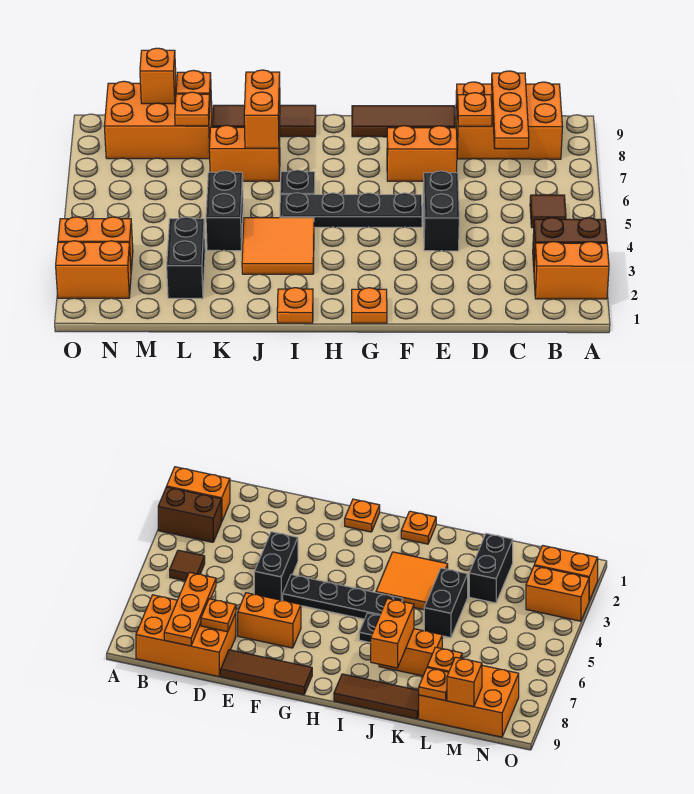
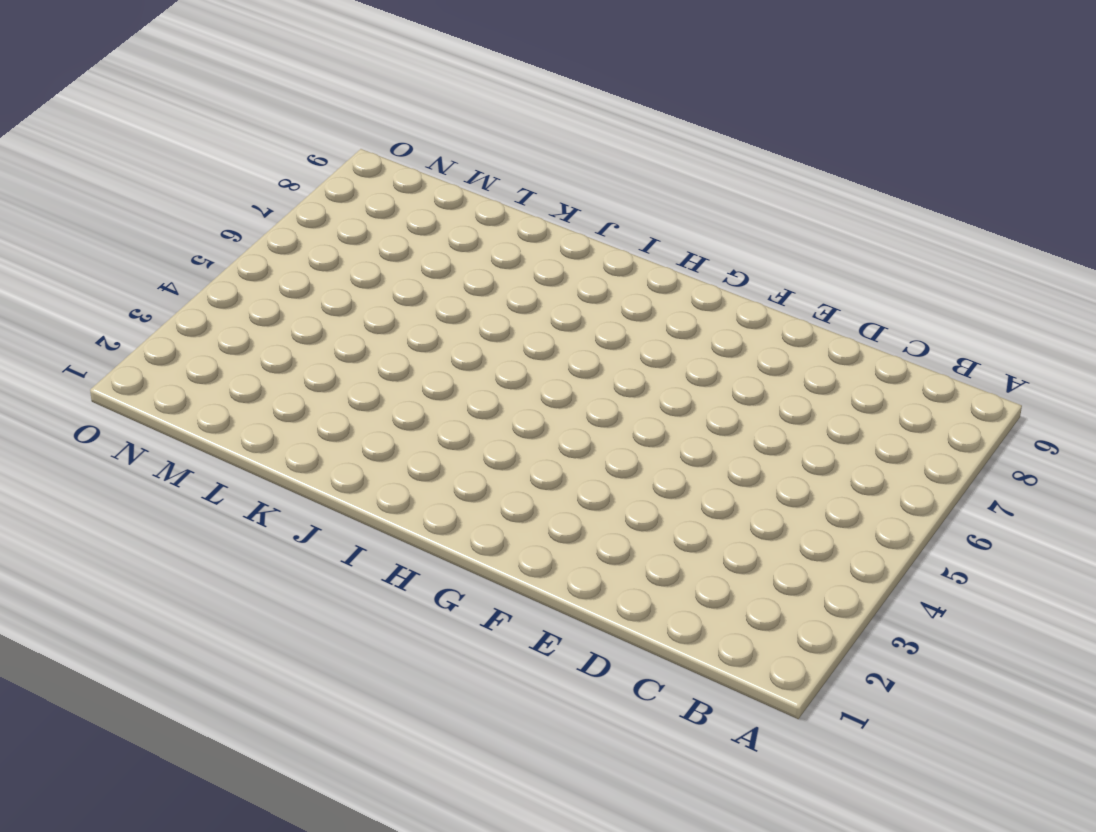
none -> orange brick A2:B2 level 1
none -> brown brick A3:B3 level 1
none -> brown tile B5 level 1

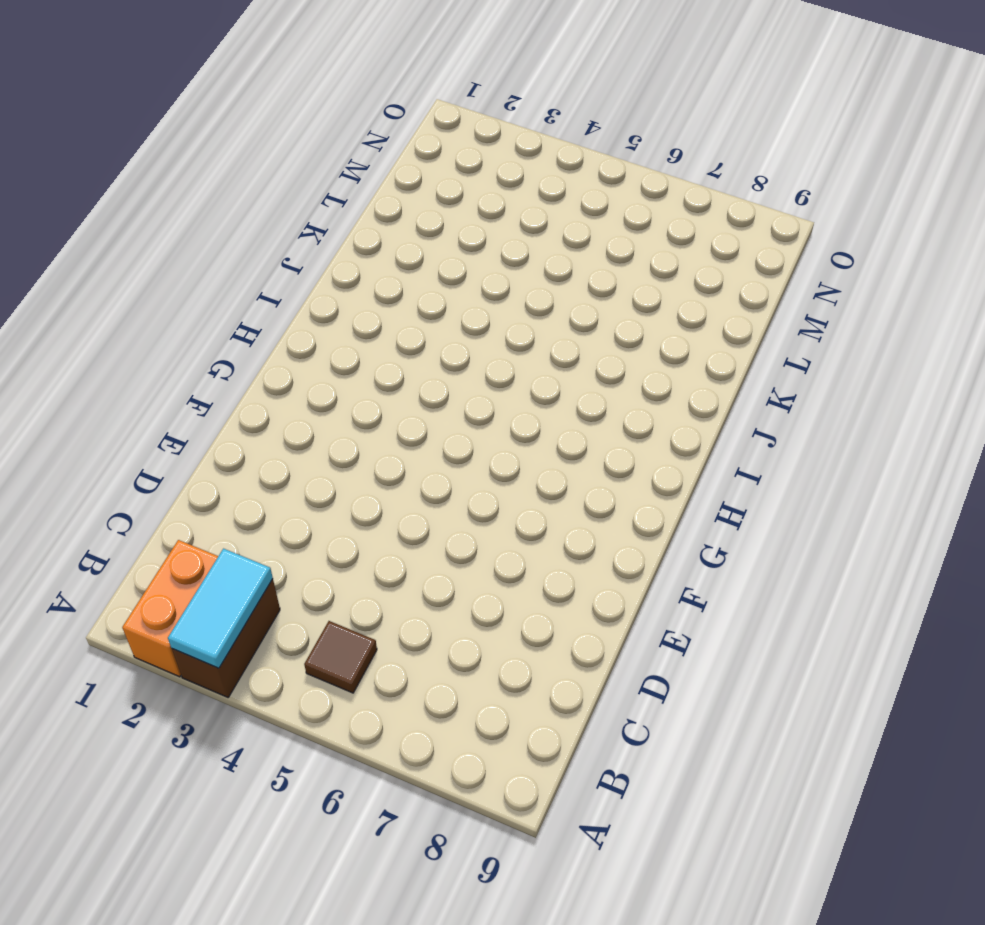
cyan tile A3:B3 level 2 -> none
none -> orange brick B8:D9 level 1
none -> black brick E4:E5 level 1
none -> orange brick E7:F7 level 1

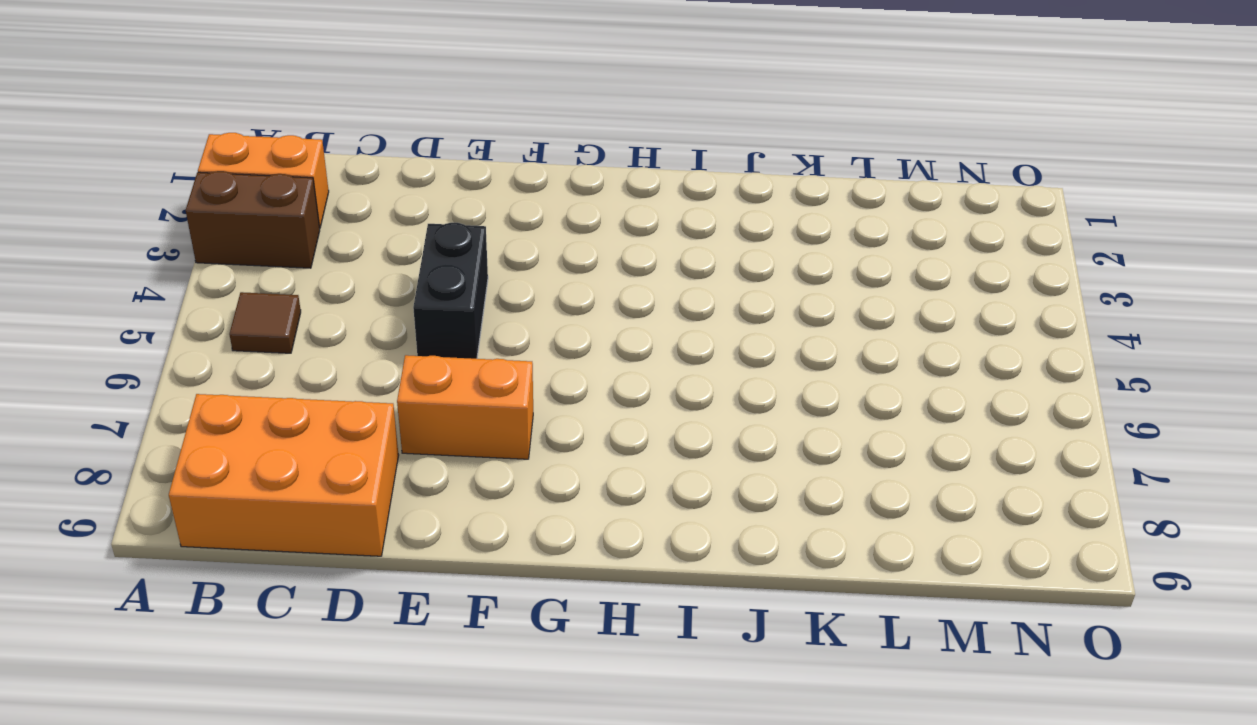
none -> brown tile E9:G9 level 1
none -> black plate F5:I5 level 1
none -> orange plate G1 level 1

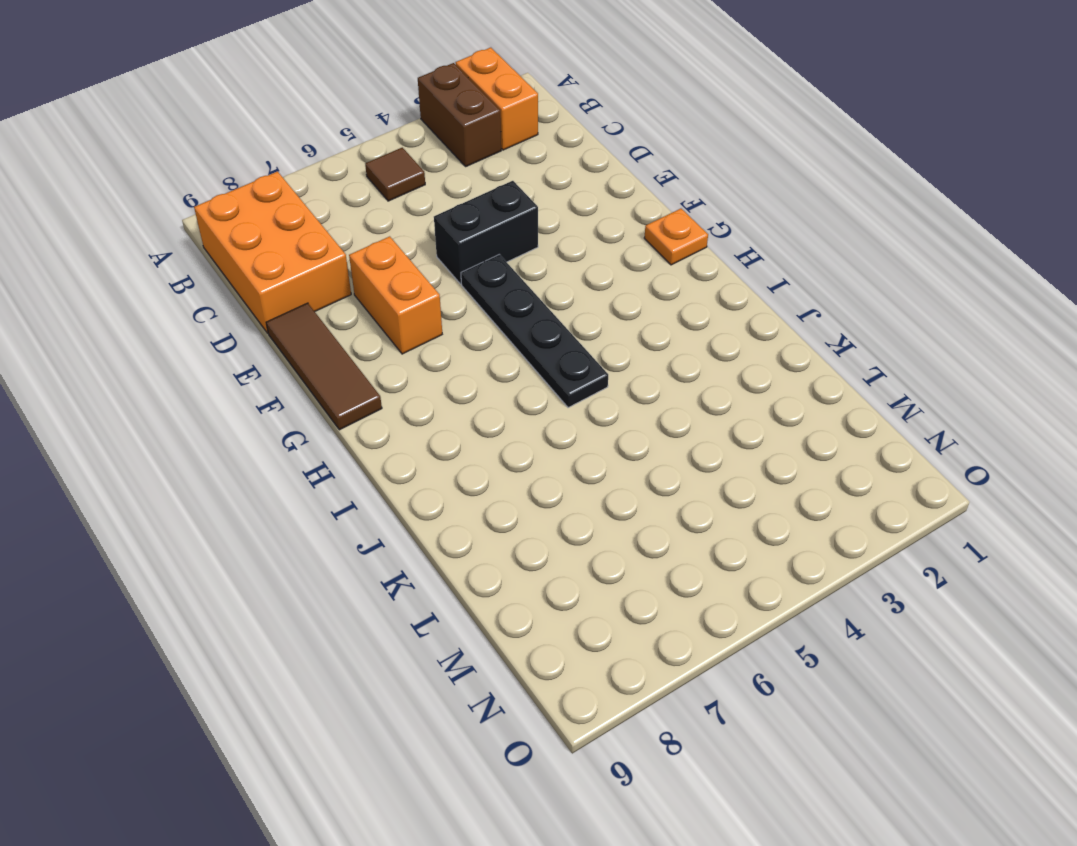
none -> orange plate I1 level 1
none -> orange tile I3:J4 level 1
none -> black plate I6 level 1

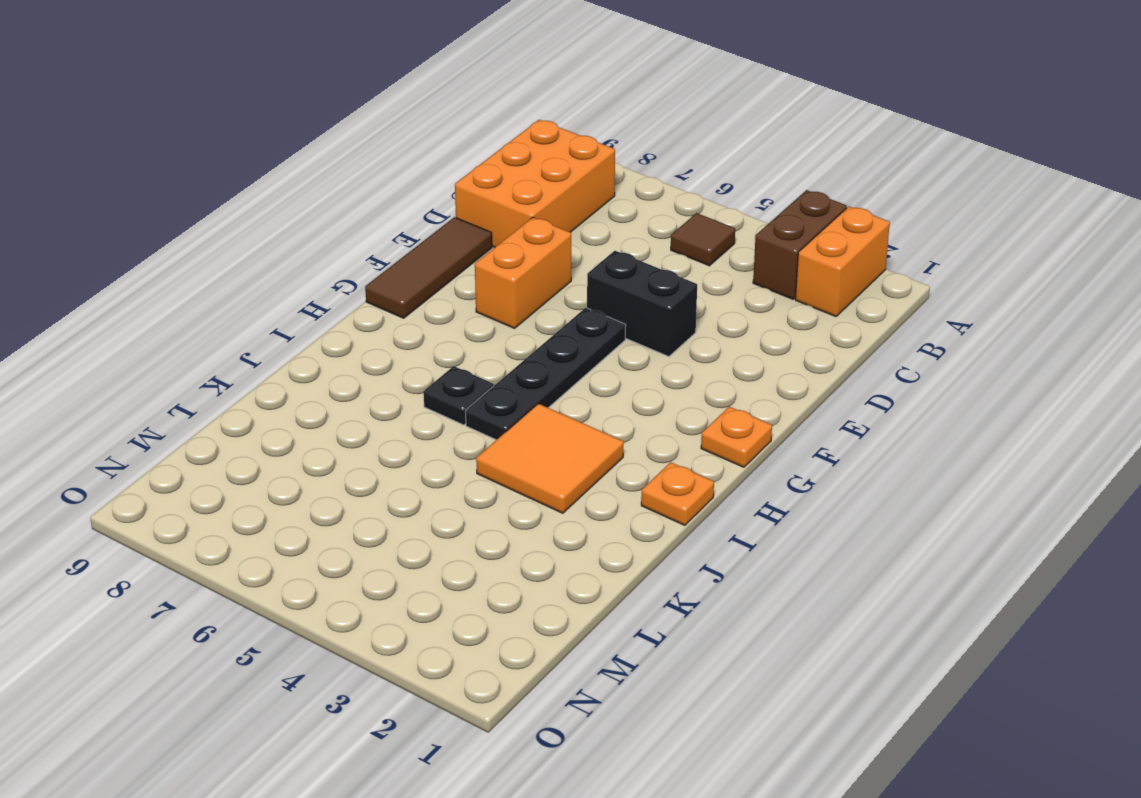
none -> brown tile I9:K9 level 1
none -> orange brick J7:K7 level 1
none -> black brick K4:K5 level 1

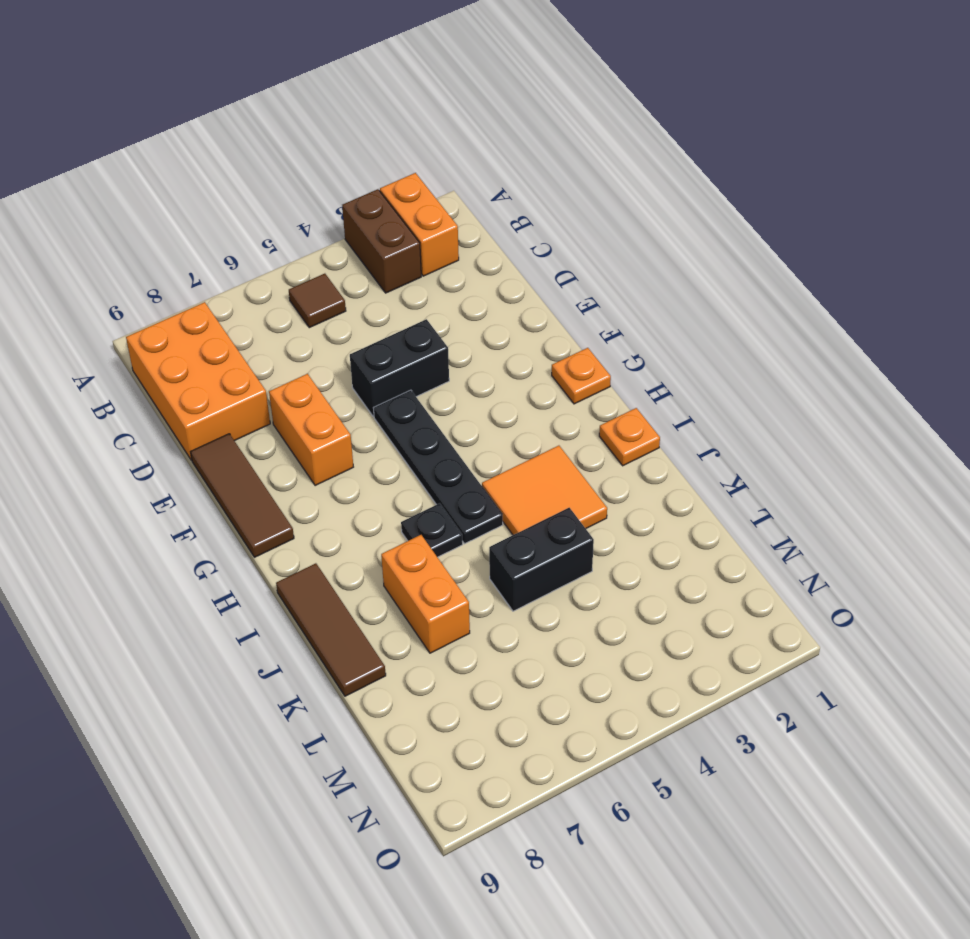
none -> black brick L2:L3 level 1
none -> orange brick L8:N9 level 1
none -> orange brick N2:O2 level 1

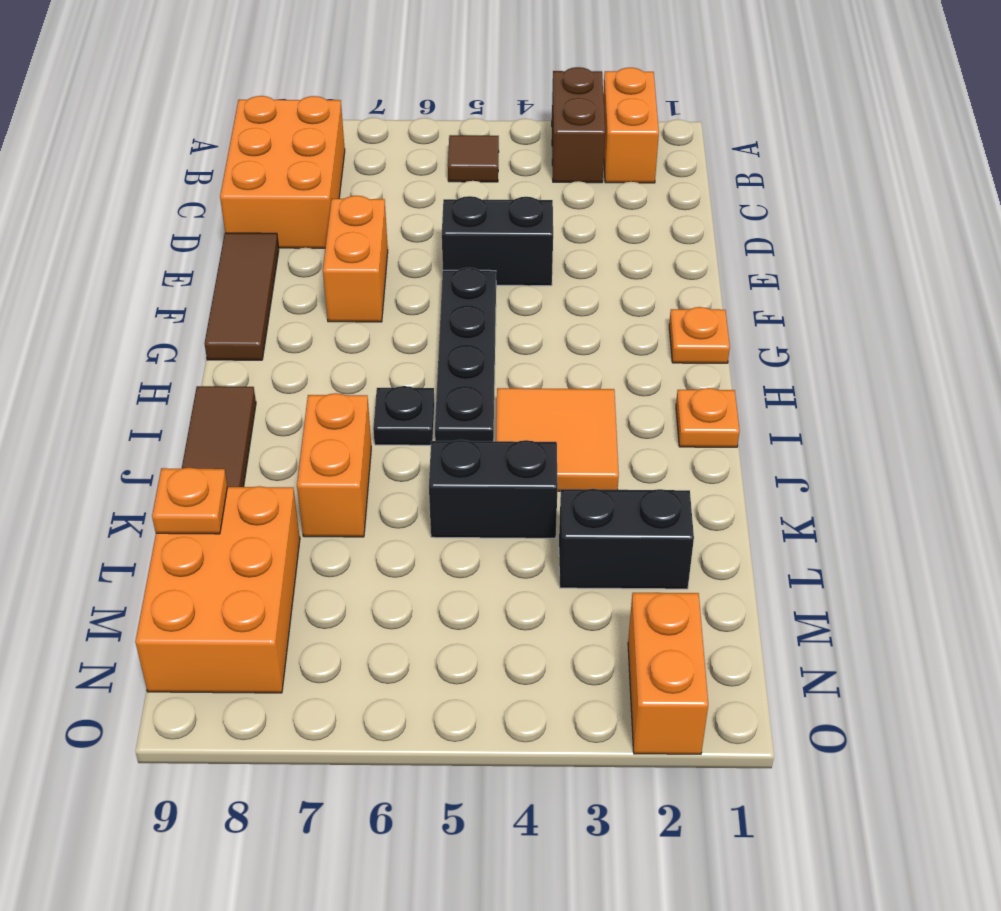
none -> orange brick N3:O3 level 1
none -> orange plate C7:C9 level 2
none -> orange plate D8 level 2

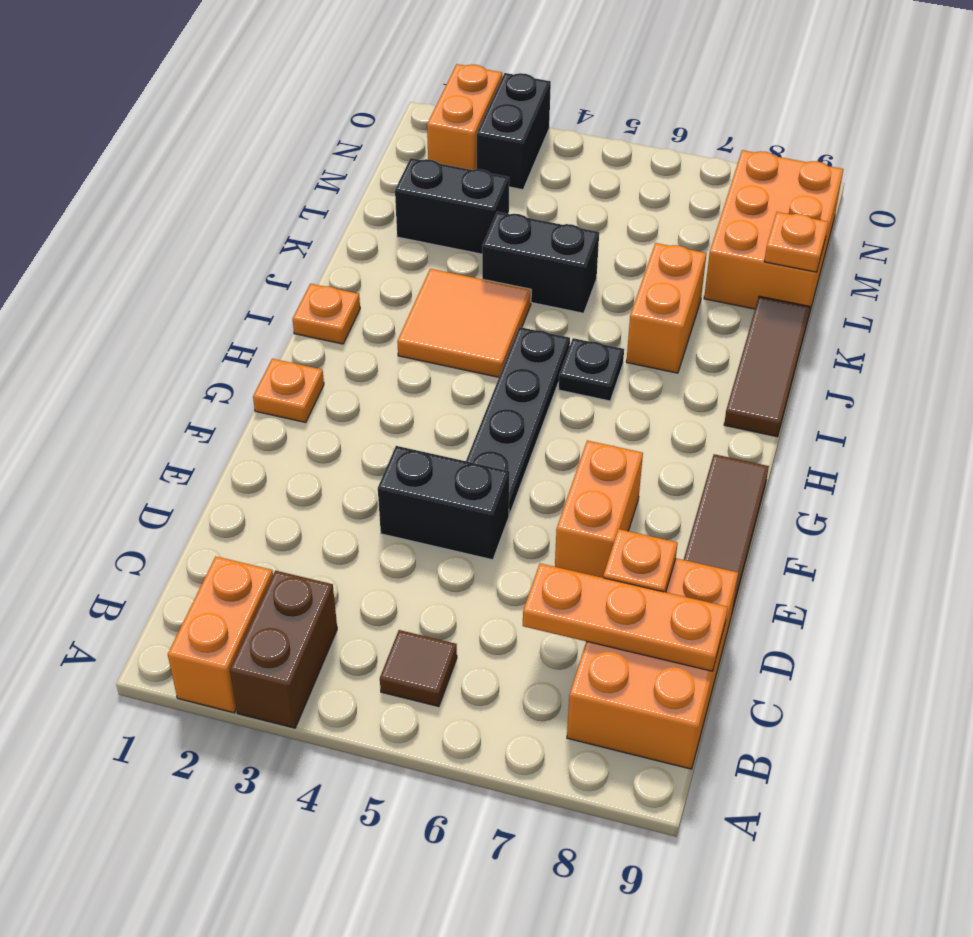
black brick N3:O3 level 1 -> orange brick N3:O3 level 1
none -> orange brick J7:J8 level 2
none -> orange plate L8 level 2
none -> orange brick M9 level 2

